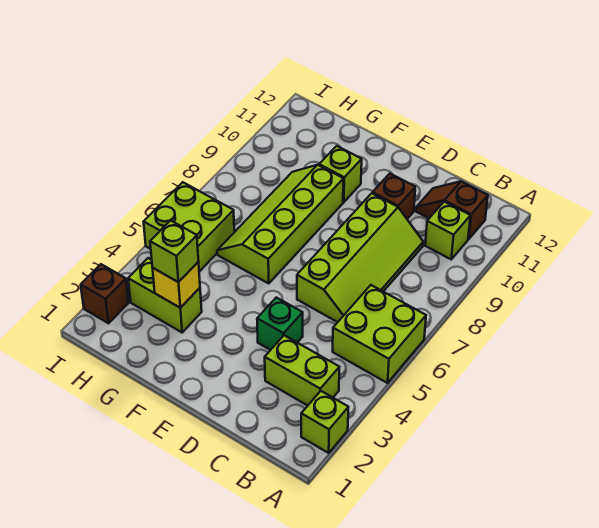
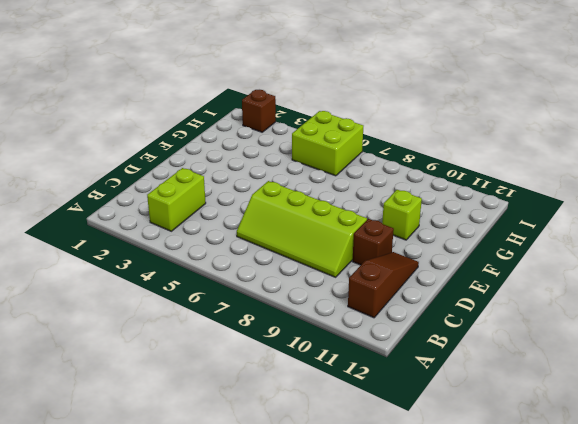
brown slope B11:D11 level 1 top B -> brown slope B11:C11 level 1 top B
none -> lime brick A2 level 1
none -> lime brick A5:B6 level 1
none -> lime brick B10 level 1

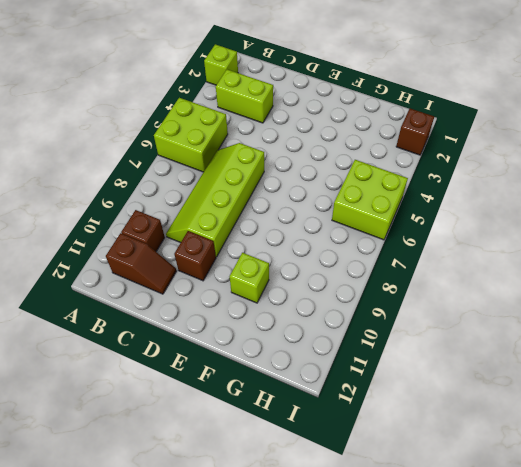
brown brick B10 level 1 -> lime brick B10 level 1
none -> green brick D4 level 1
none -> lime slope F6:G9 level 1 top F
none -> lime brick G3:H3 level 1

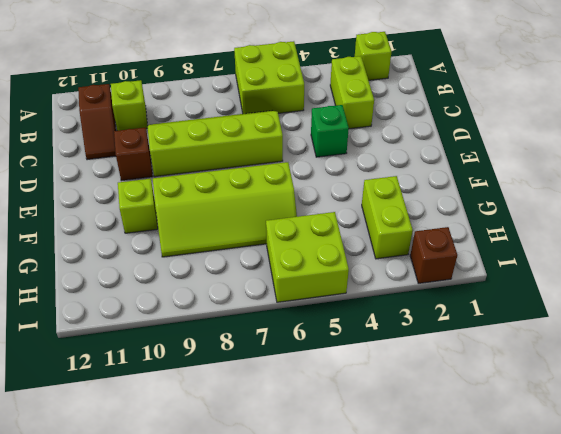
none -> yellow brick G3 level 2
none -> lime brick G3 level 3

